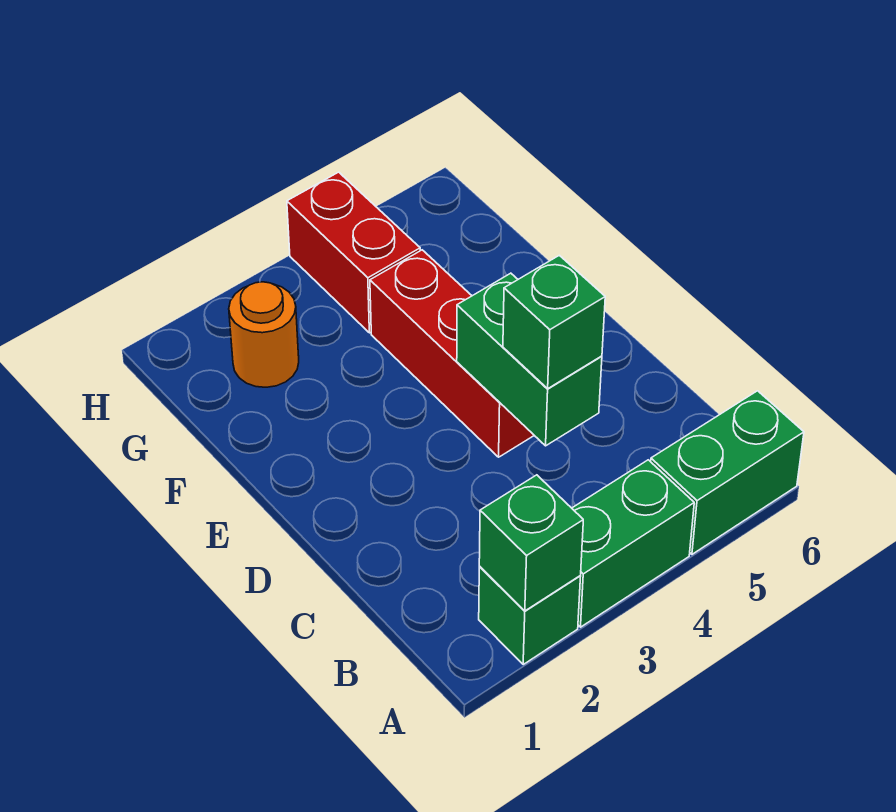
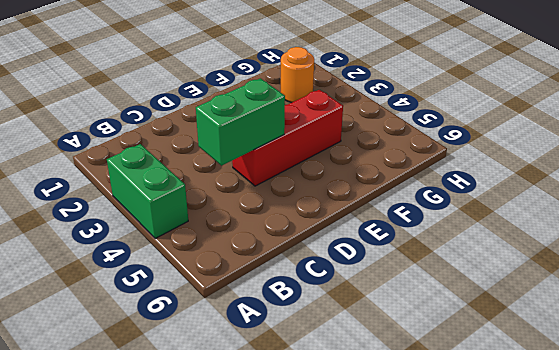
none -> green brick A2 level 1
none -> green brick A5:A6 level 1

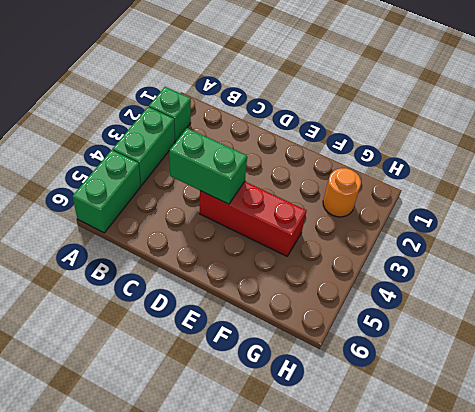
none -> red brick G4:H4 level 1
none -> green brick A2 level 2

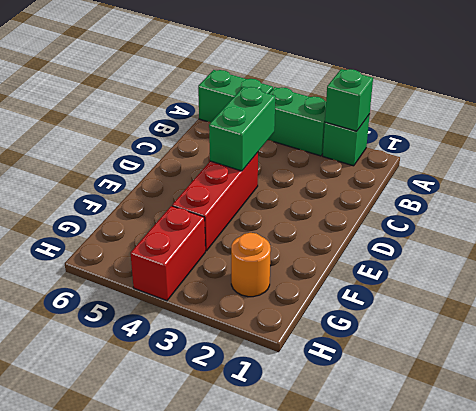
none -> green brick C4 level 3

